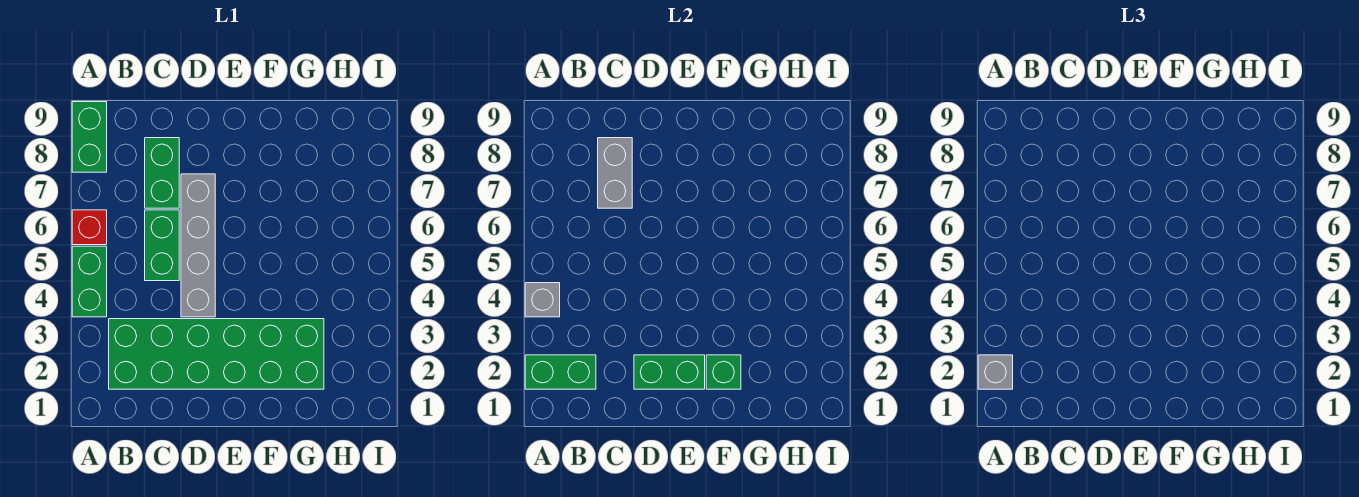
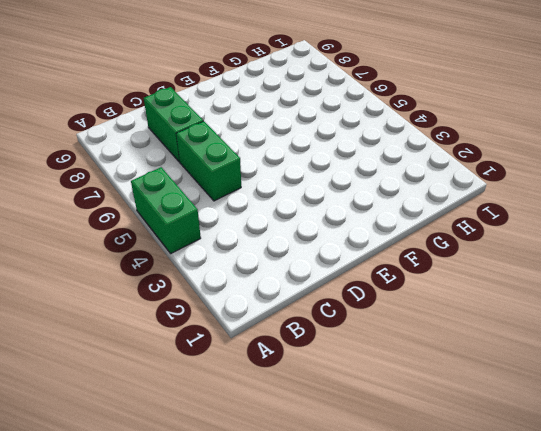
none -> red brick A6 level 1
none -> green brick A8:A9 level 1
none -> green brick B2:G3 level 1

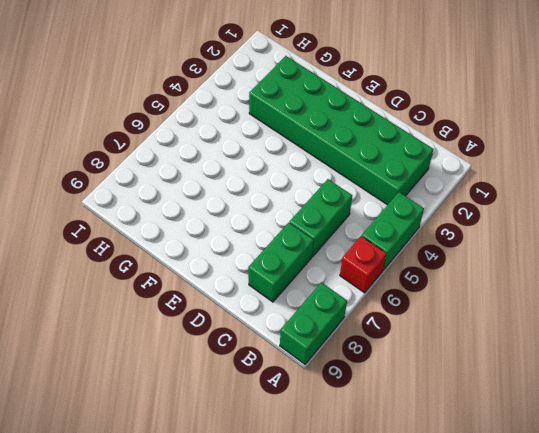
none -> grey brick D4:D7 level 1
none -> green brick A2:B2 level 2
none -> grey brick A4 level 2

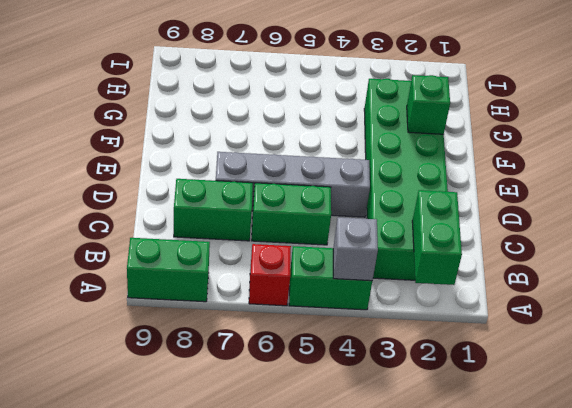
none -> grey brick C7:C8 level 2
none -> green brick D2:E2 level 2
none -> grey brick A2 level 3

